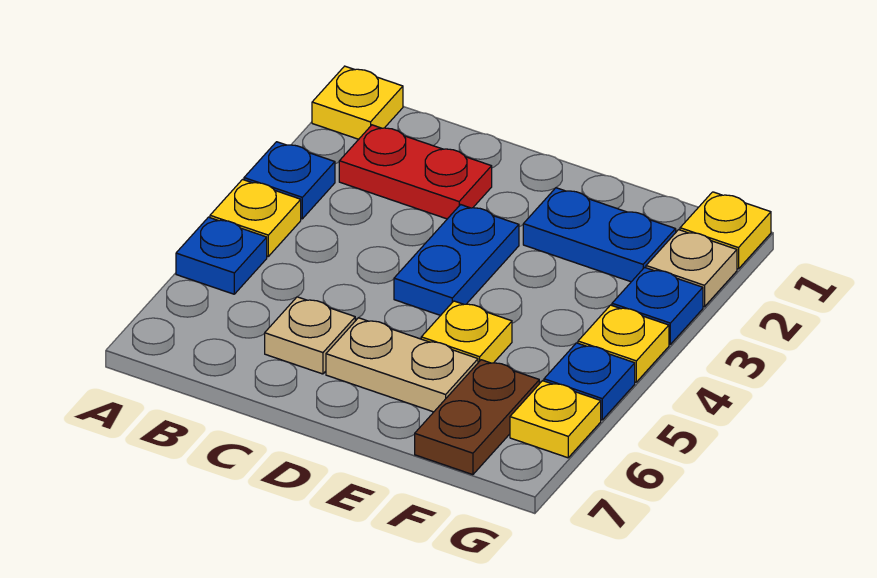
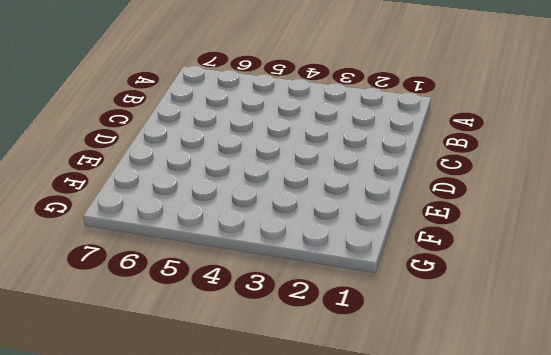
none -> yellow plate A1 level 1
none -> blue plate A3 level 1
none -> yellow plate A4 level 1

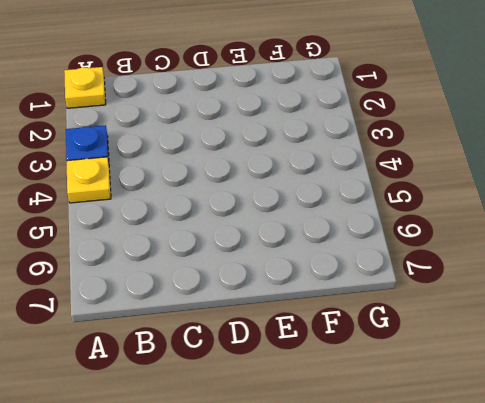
none -> blue plate A5 level 1
none -> red plate B2:C2 level 1
none -> tan plate C6 level 1

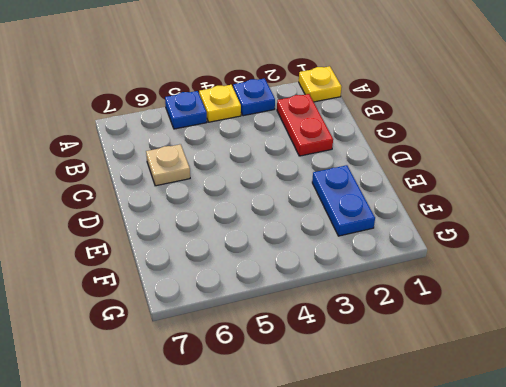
none -> blue plate D3:D4 level 1
none -> tan plate D6:E6 level 1
none -> yellow plate E5 level 1

